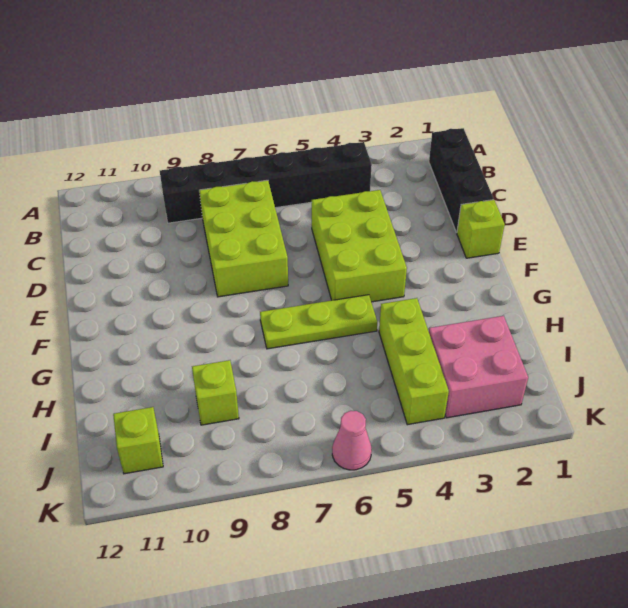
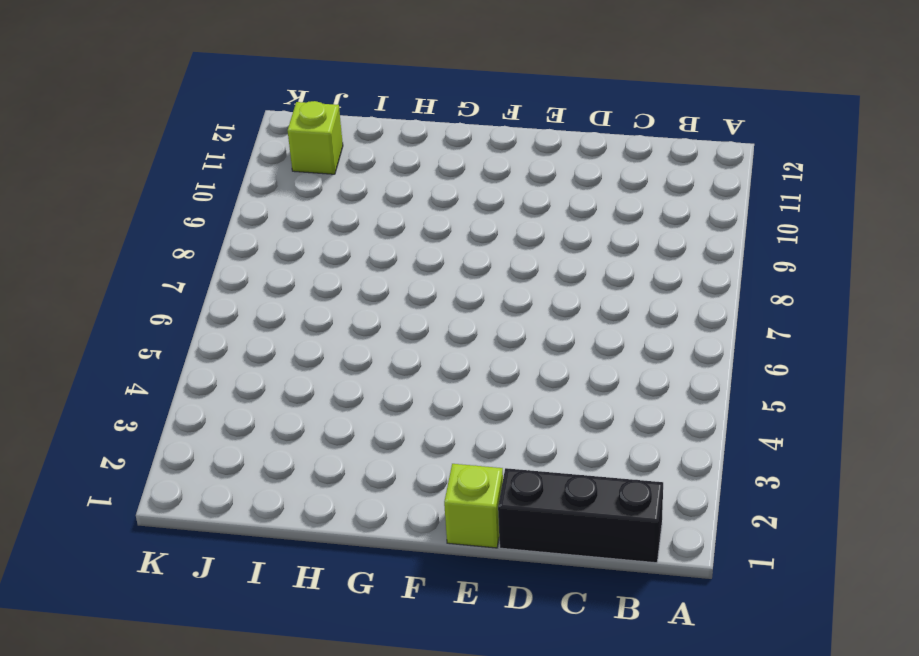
none -> black brick B4:B9 level 1
none -> lime brick C7:E8 level 1

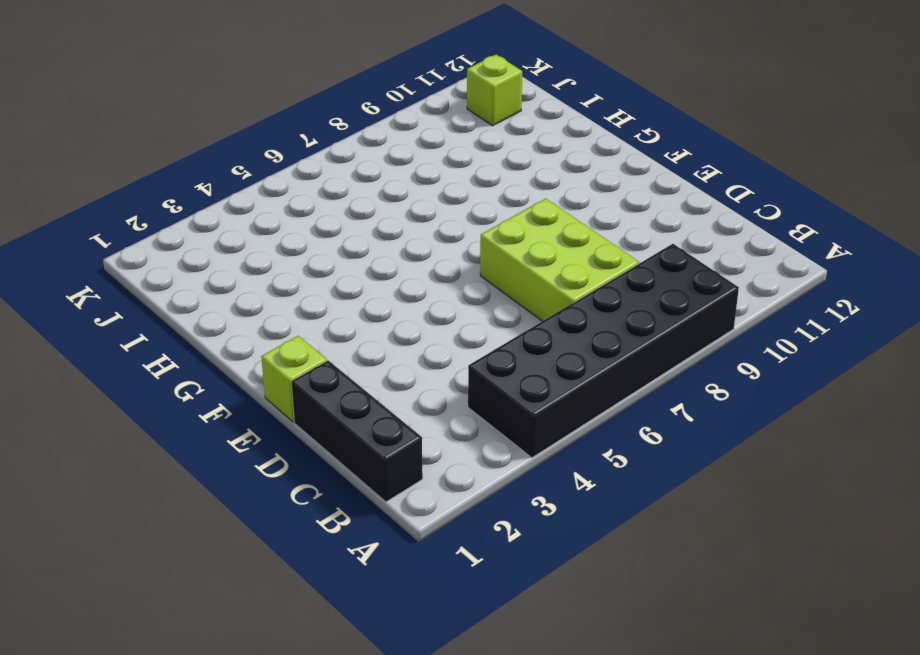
black brick A4:B9 level 1 -> black brick B4:B9 level 1
none -> lime brick D4:F5 level 1
none -> lime plate G5:G7 level 1

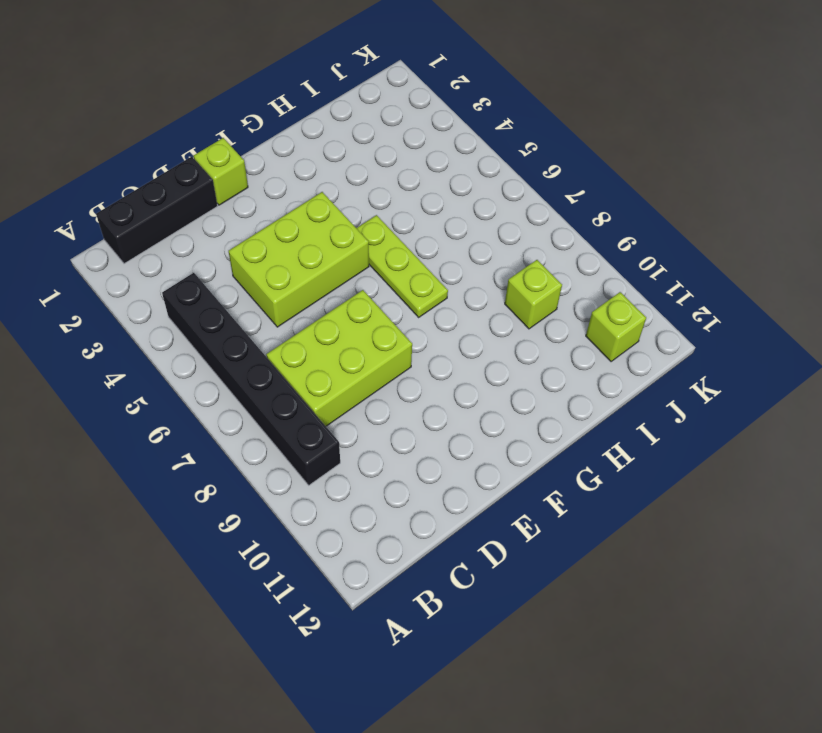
none -> lime brick H4:J4 level 1
none -> pink brick I2:J3 level 1

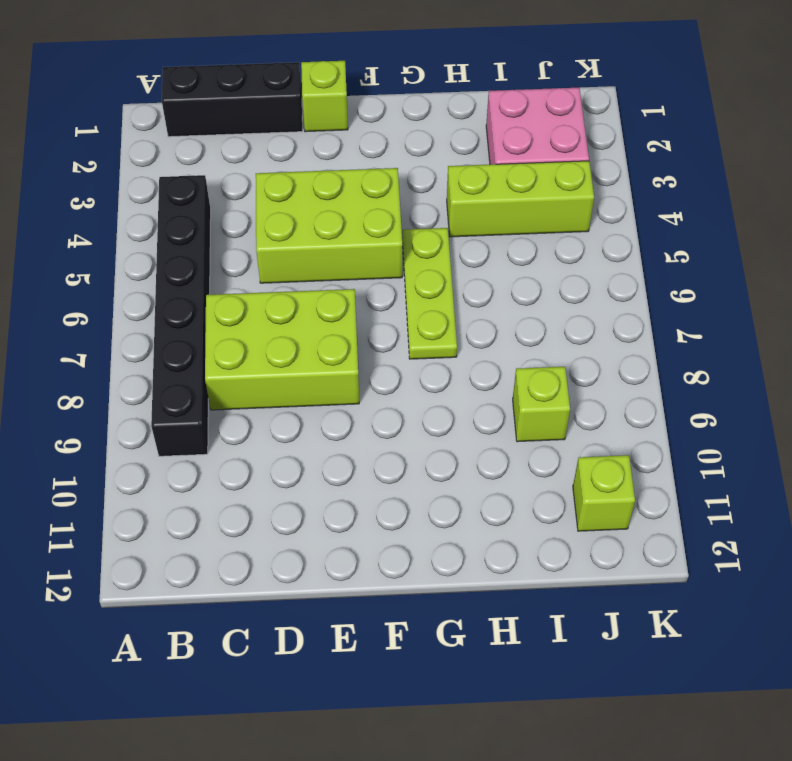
none -> pink cone K6 level 1

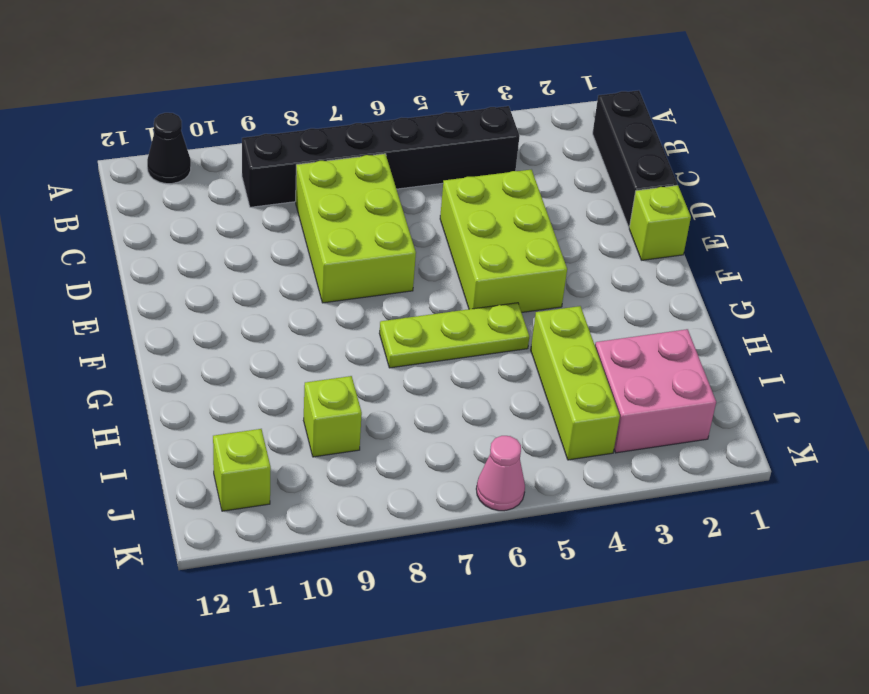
black cone A11 level 1 -> none

